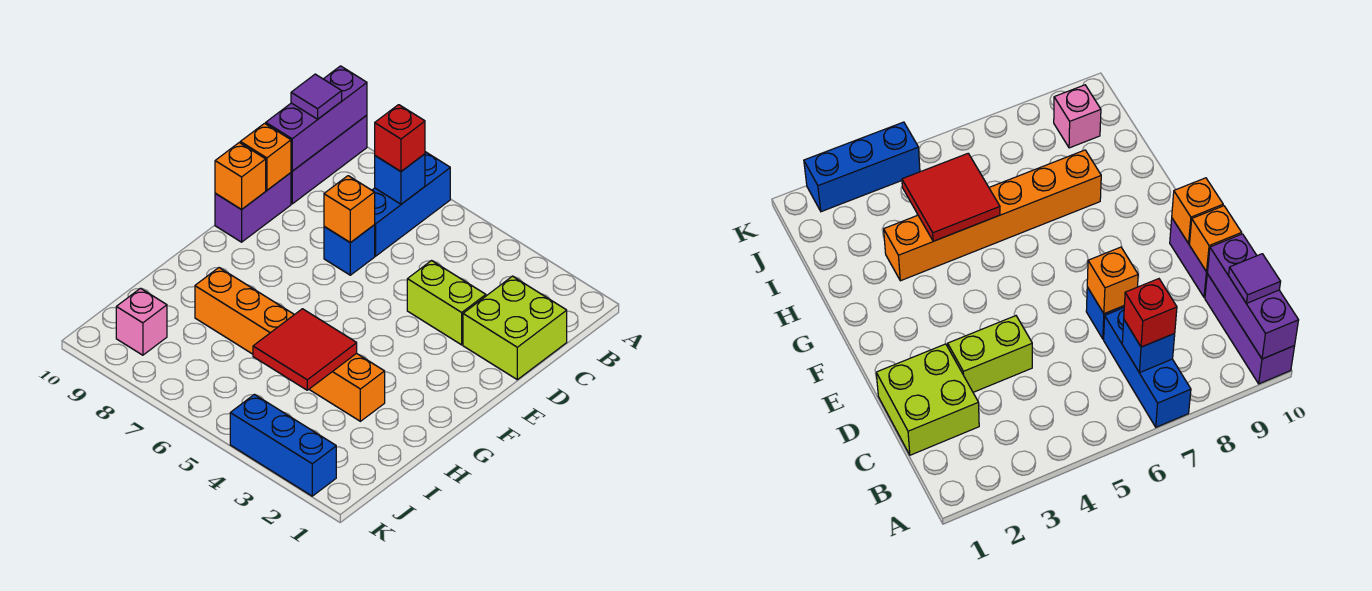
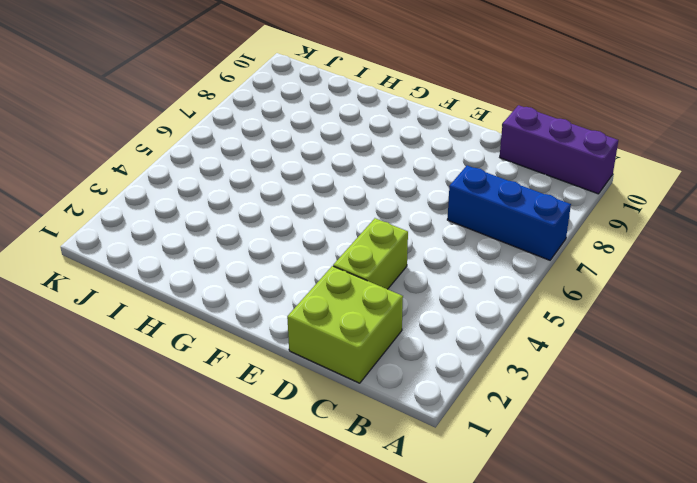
none -> blue brick D7 level 1
none -> purple brick D10:E10 level 1
none -> orange brick H3:H8 level 1

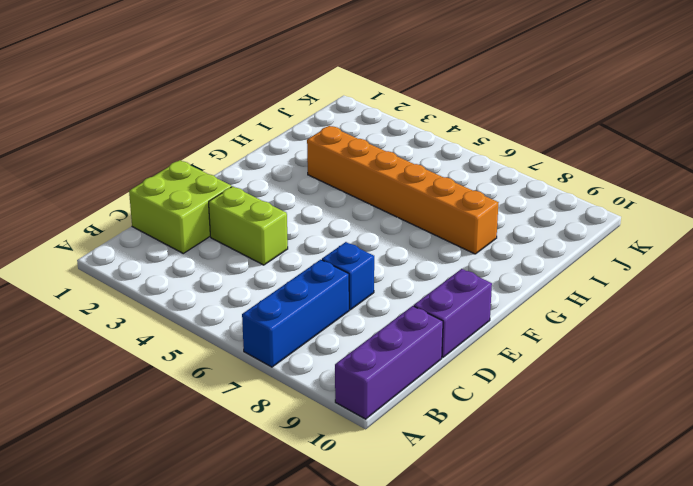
none -> pink brick J9 level 1
none -> blue brick K2:K4 level 1
none -> purple brick A10:C10 level 2

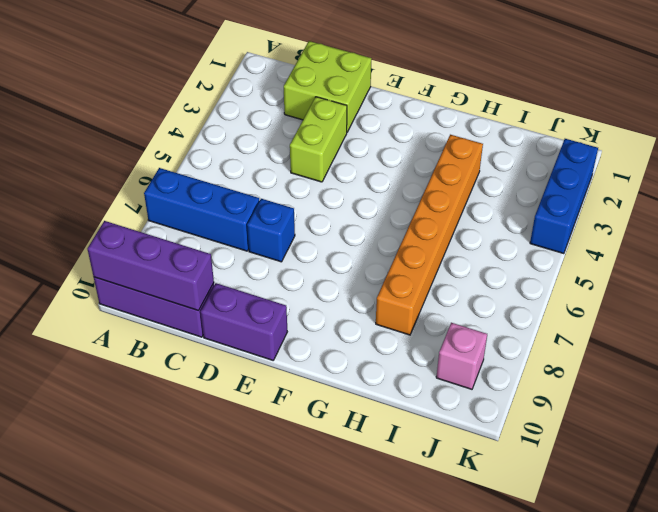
none -> blue brick B7 level 2
none -> orange brick D7 level 2
none -> orange brick D10 level 2

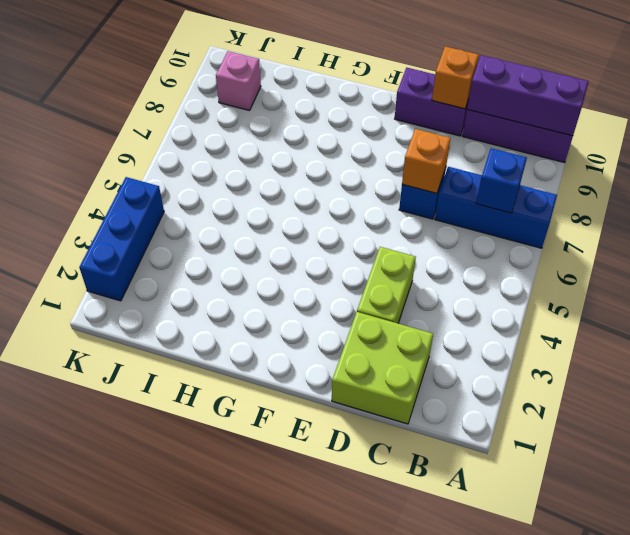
none -> orange brick H3:H8 level 1
none -> orange brick E10 level 2
none -> red tile H4:I5 level 2

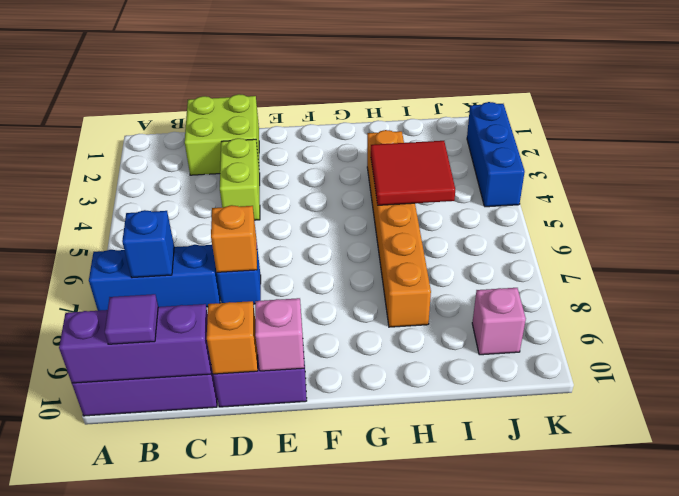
pink brick E10 level 2 -> orange brick E10 level 2
none -> red brick B7 level 3

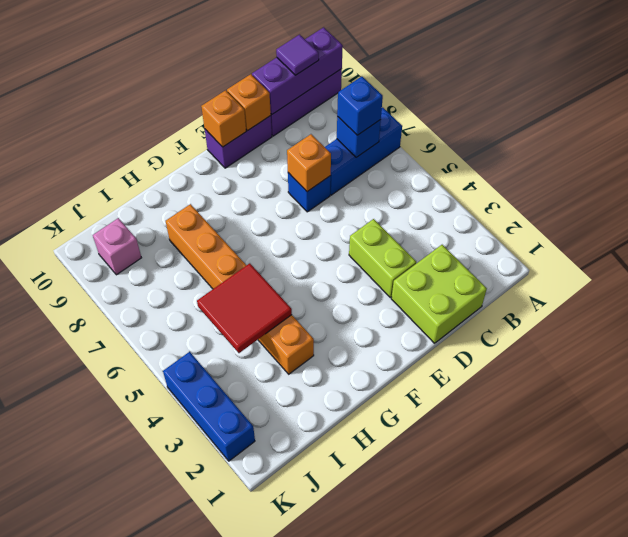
blue brick B7 level 3 -> red brick B7 level 3

